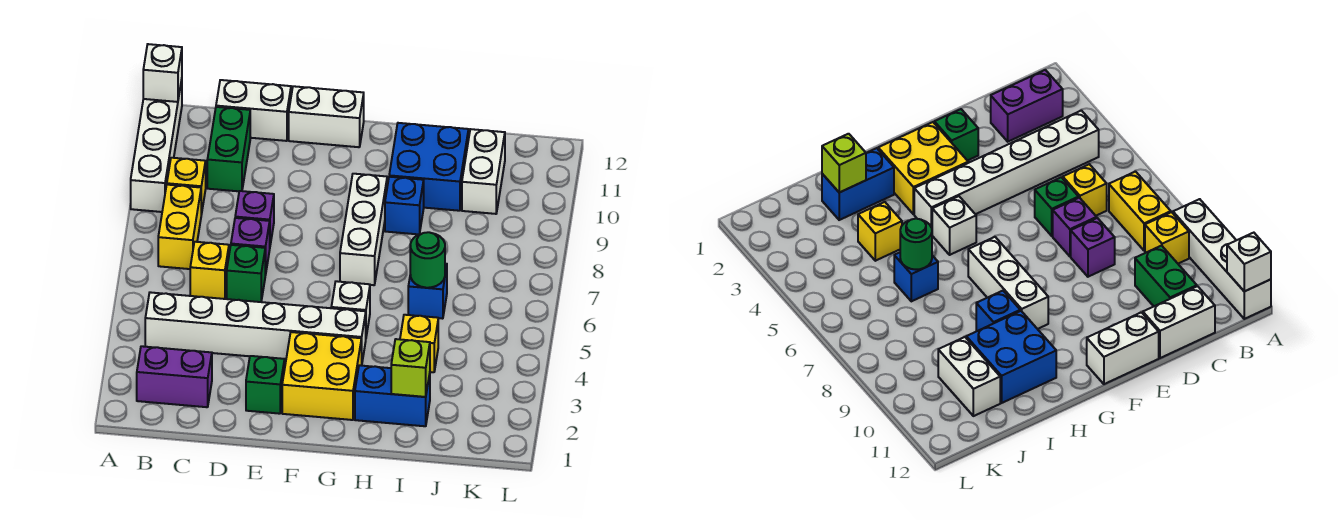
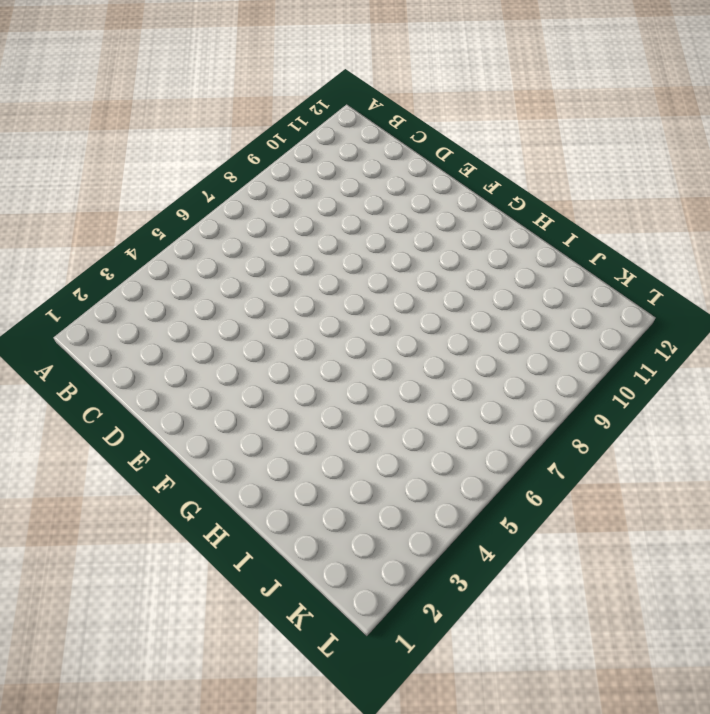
none -> white brick A9:A12 level 1
none -> purple brick B2:C2 level 1
none -> white brick B4:G4 level 1

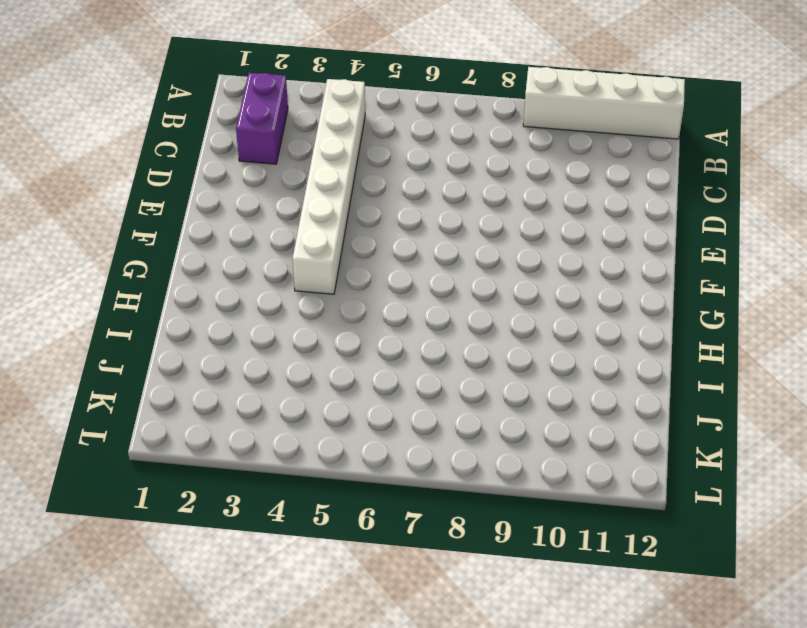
none -> yellow brick B7:B8 level 1
none -> yellow brick B9 level 1
none -> yellow brick C6 level 1

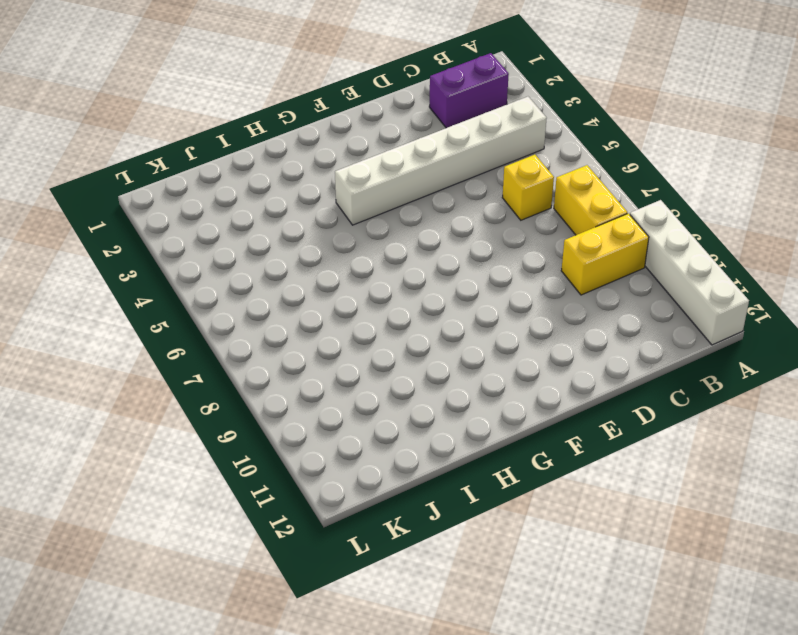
yellow brick B9:C9 level 1 -> yellow brick B9 level 1
none -> green brick C10:C11 level 1
none -> white brick C12:D12 level 1
none -> green brick D6 level 1

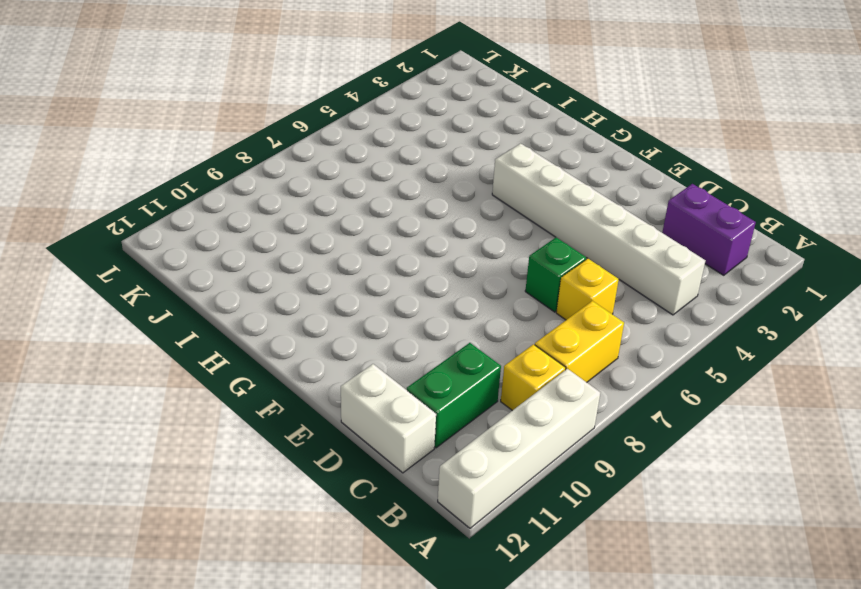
none -> purple brick D7 level 1
none -> purple brick D8 level 1
none -> green brick E2 level 1

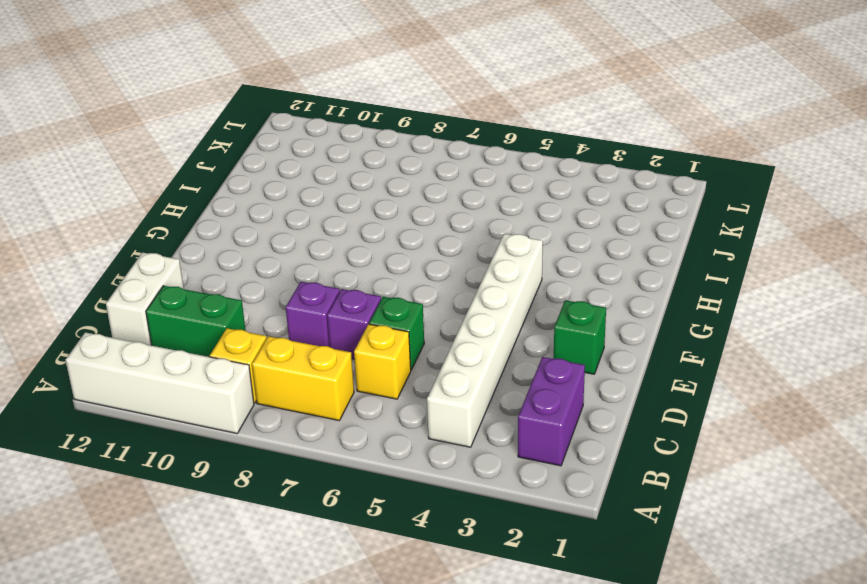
none -> white brick E12:F12 level 1
none -> yellow brick F2:G3 level 1
none -> white brick G5 level 1

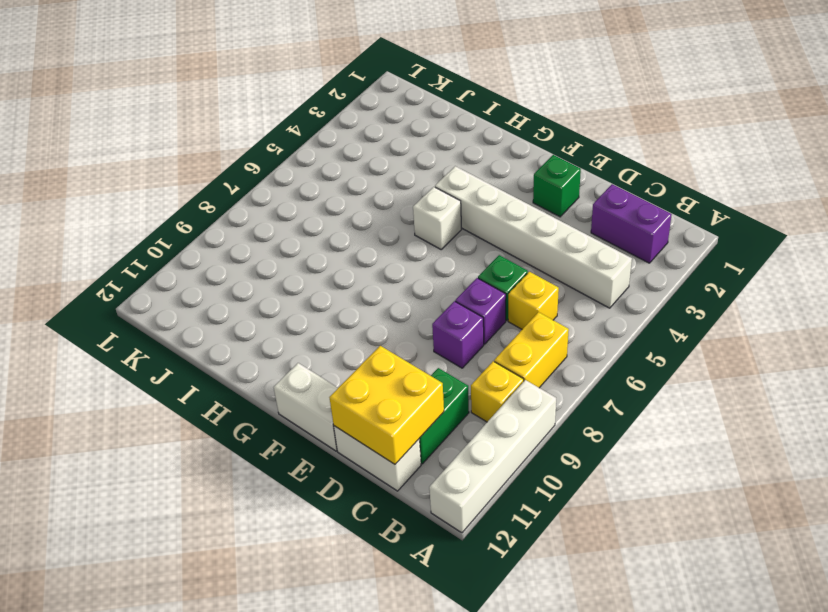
yellow brick C11:D12 level 2 -> yellow brick F2:G3 level 1
none -> white brick G7:G9 level 1
none -> blue brick H2:I2 level 1
none -> blue brick H9 level 1

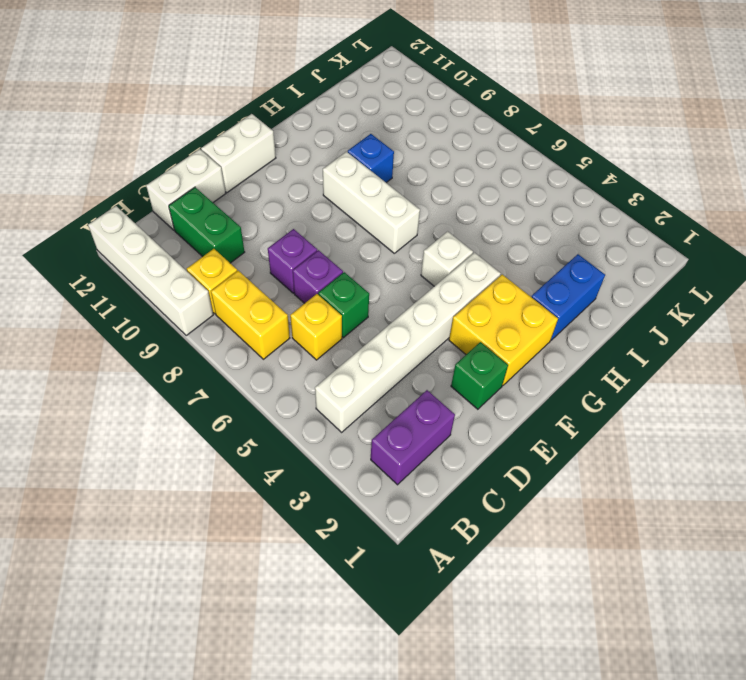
none -> blue brick H10:I11 level 1
none -> yellow brick I4 level 1
none -> blue brick I6 level 1

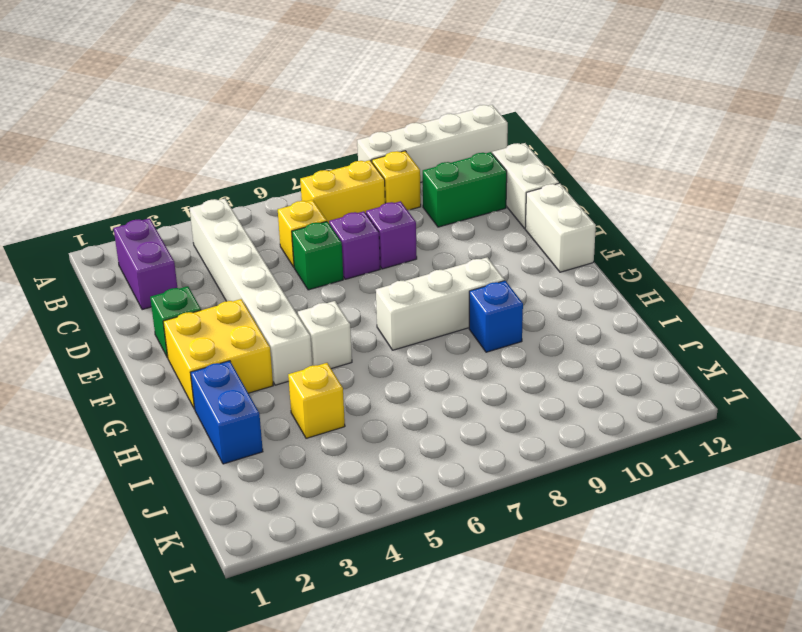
none -> blue brick H10:I11 level 1
none -> blue brick I6 level 1
none -> white brick J10:J11 level 1

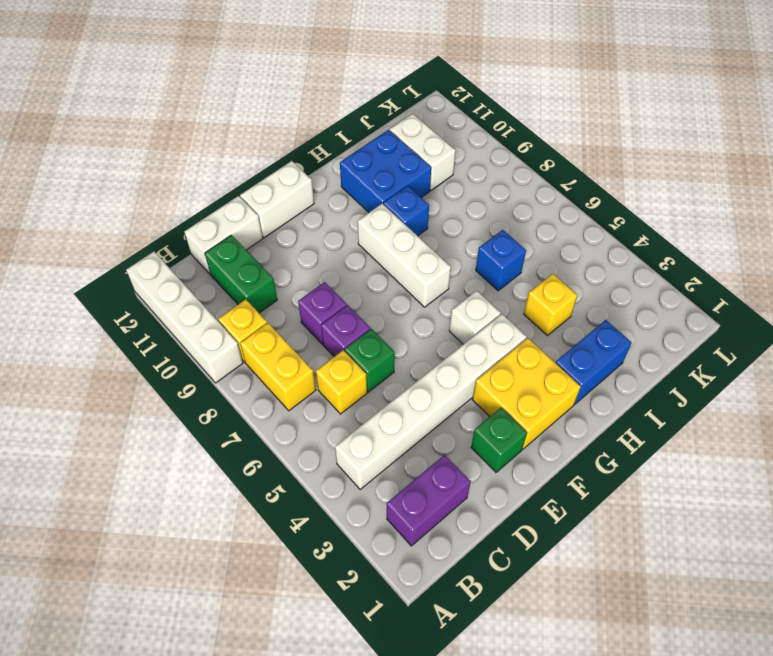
none -> white brick A12 level 2
none -> lime brick I2 level 2
none -> green round brick I6 level 2

